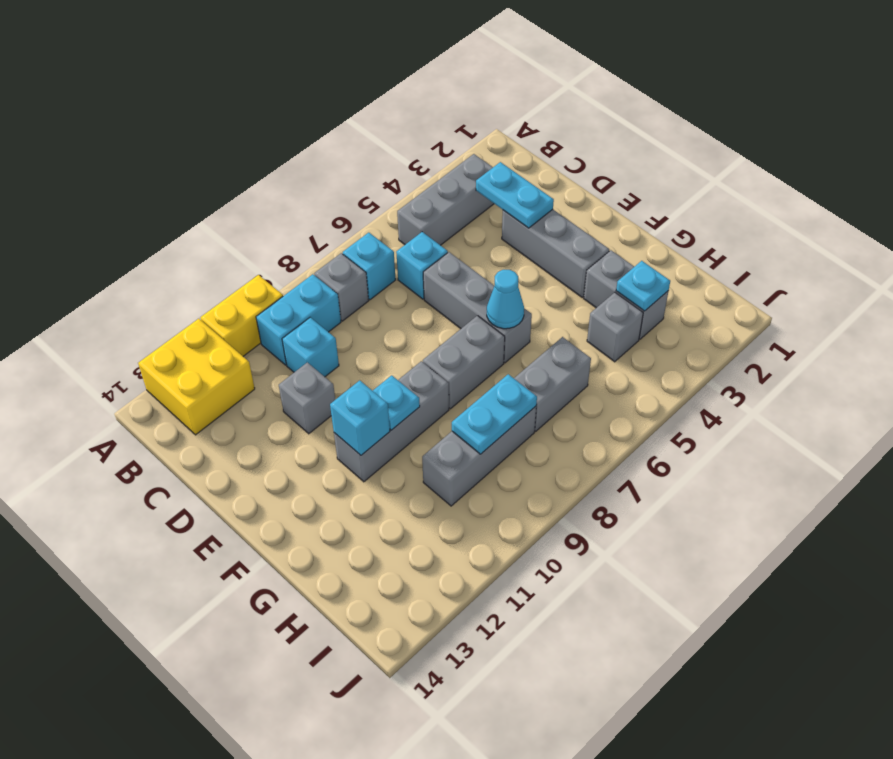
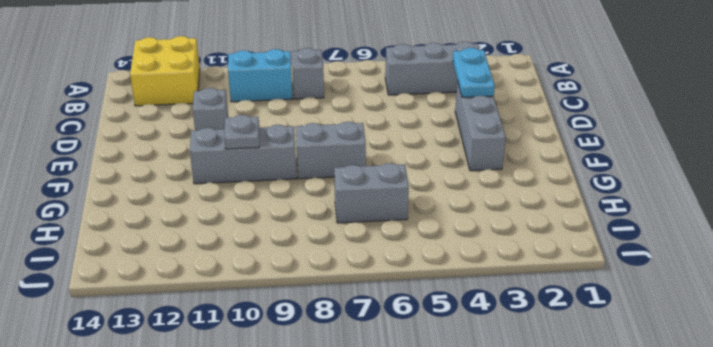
grey plate F10 level 2 -> cyan plate F10 level 2
none -> yellow brick A10:A11 level 1
none -> cyan brick B7 level 1
none -> cyan brick C6 level 1

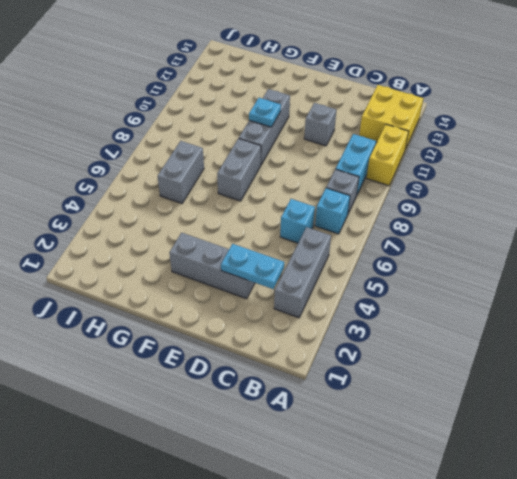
none -> cyan brick C10 level 1
none -> grey brick D6:F6 level 1
none -> grey brick G3:H3 level 1

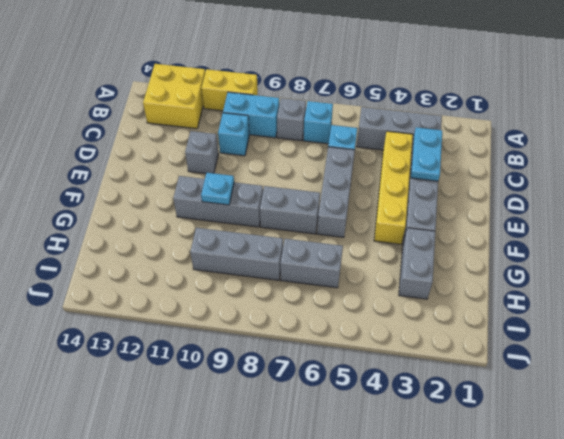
yellow brick C4:F4 level 1 -> none
none -> grey brick H4 level 1
none -> cyan cone F6 level 2
none -> cyan brick F11 level 2

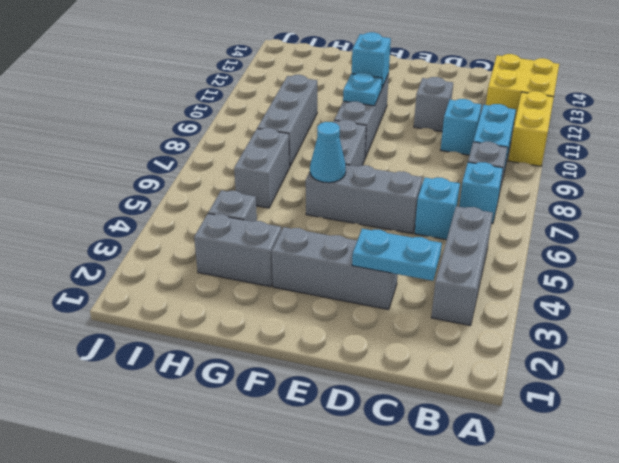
none -> cyan plate H3 level 2
none -> cyan plate H8:H9 level 2

